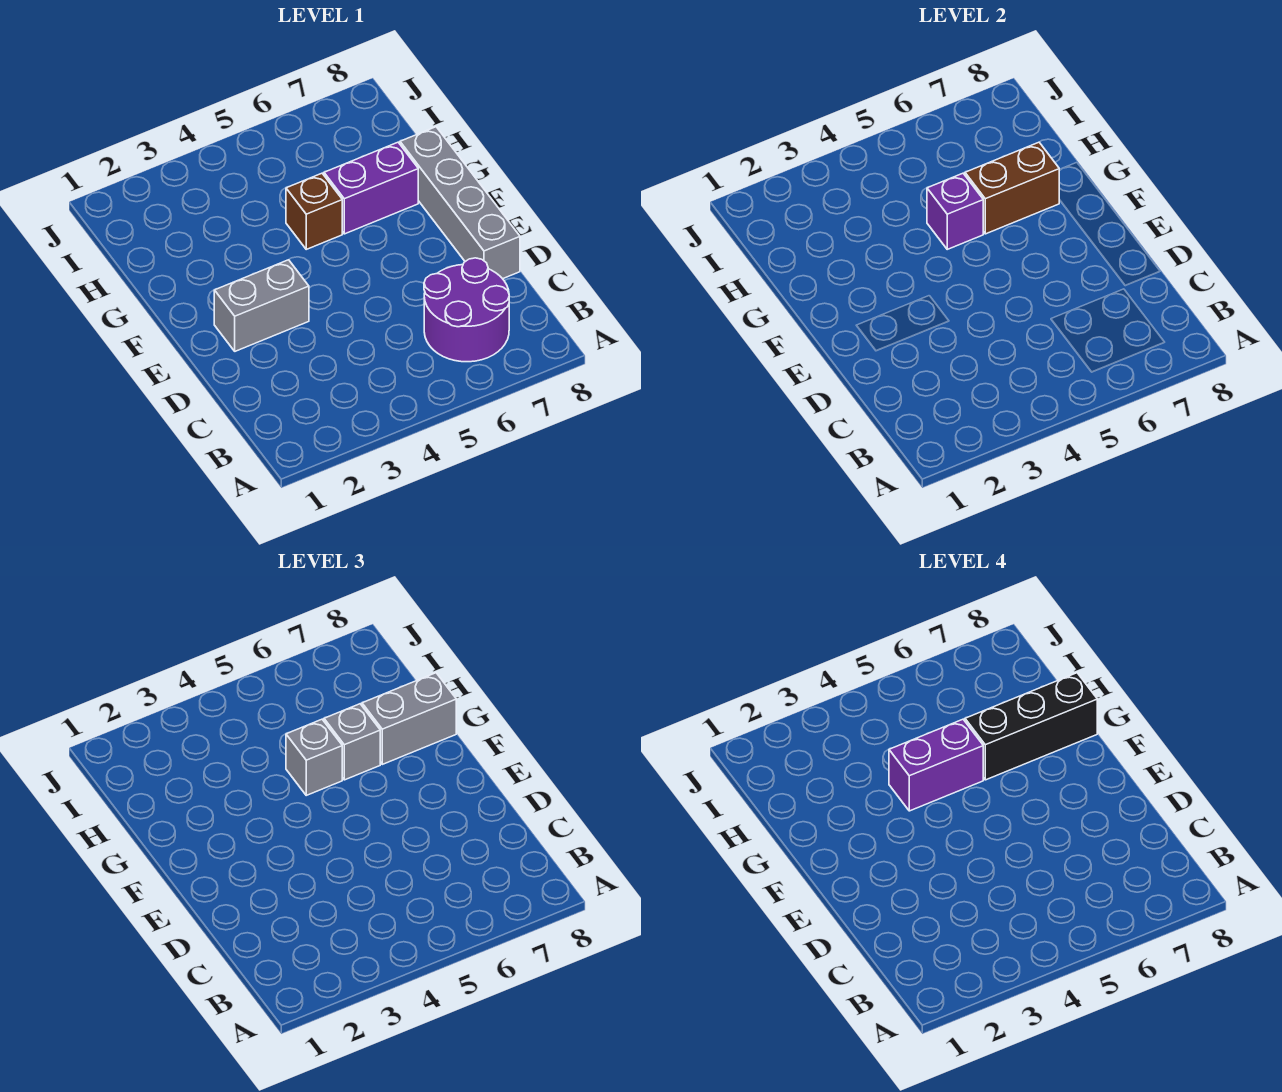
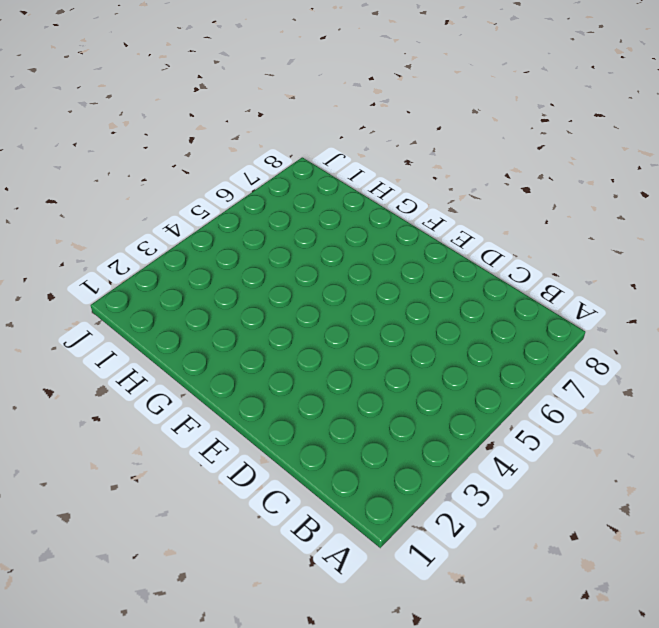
none -> purple round brick B6:C7 level 1
none -> grey brick D8:G8 level 1
none -> grey brick E2:E3 level 1

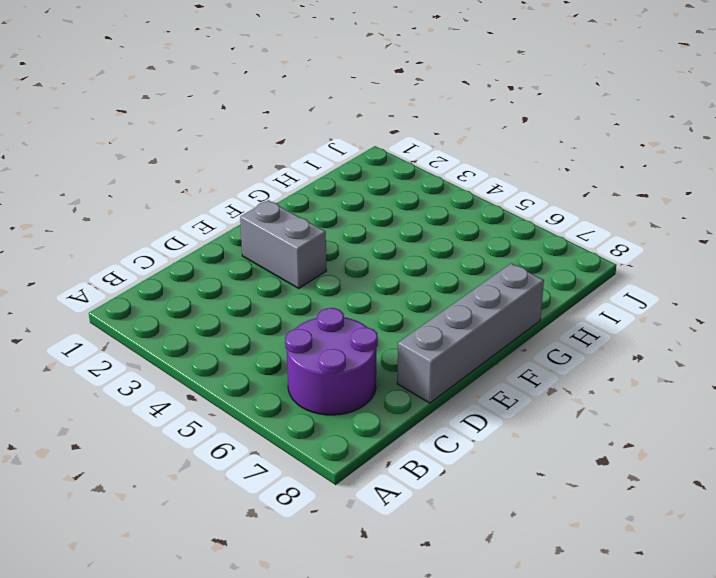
none -> brown brick G5 level 1
none -> purple brick G6:G7 level 1
none -> purple brick G5 level 2

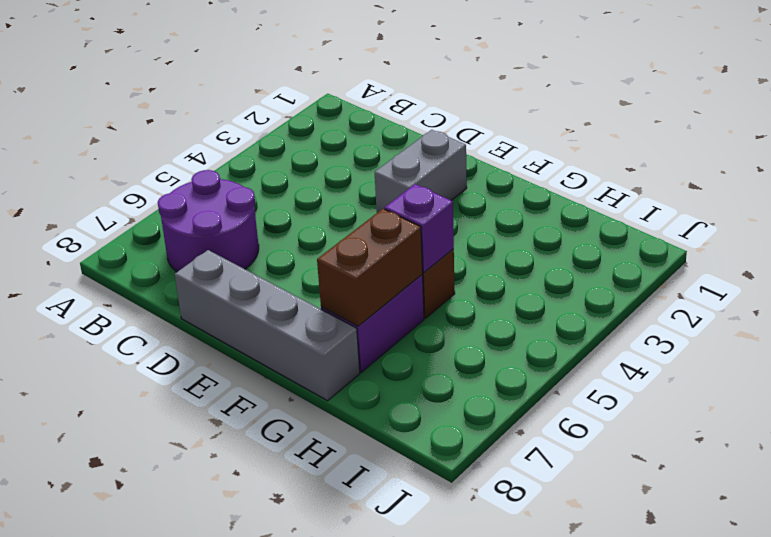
none -> grey brick G5 level 3
none -> grey brick G6 level 3
none -> grey brick G7:G8 level 3

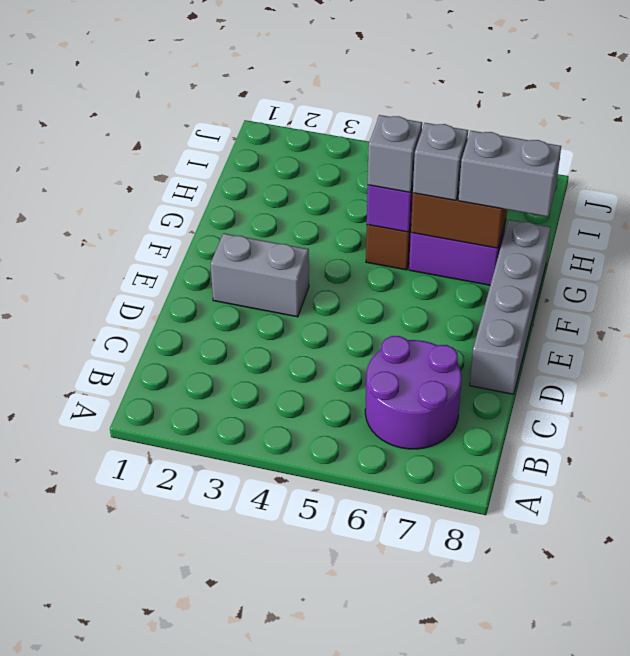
none -> purple brick G4:G5 level 4
none -> black brick G6:G8 level 4

